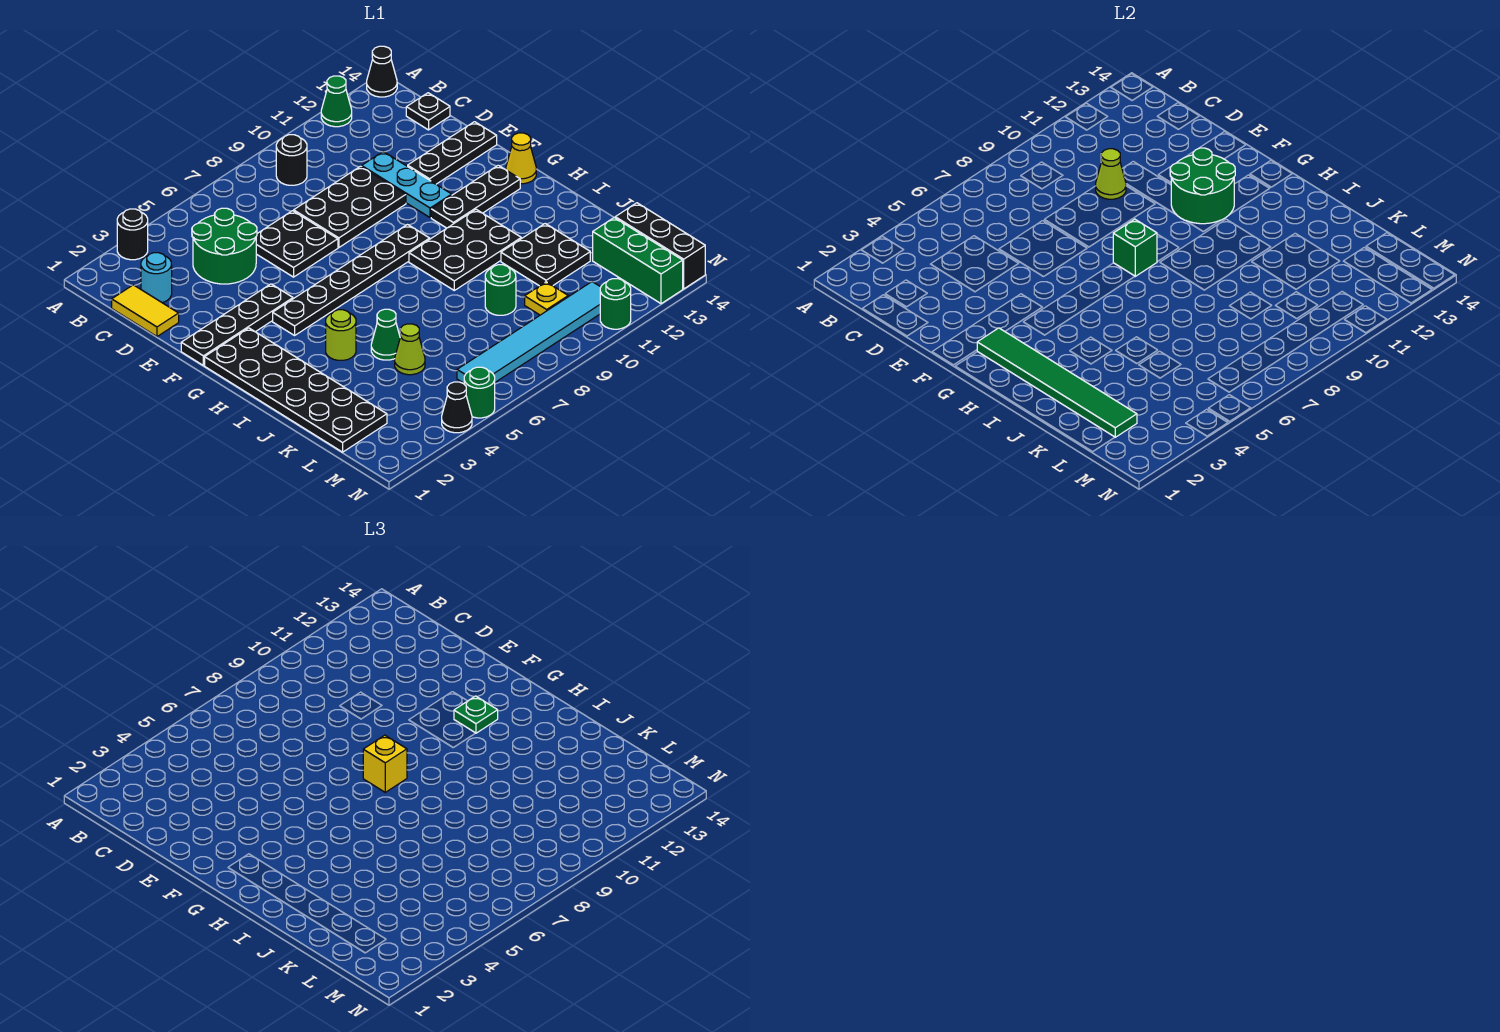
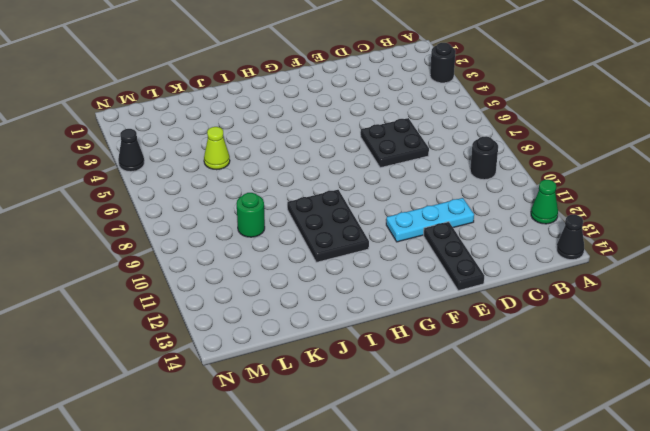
none -> yellow tile C1:D1 level 1
none -> cyan round brick C2 level 1
none -> green round brick C4:D5 level 1
none -> black plate C14 level 1

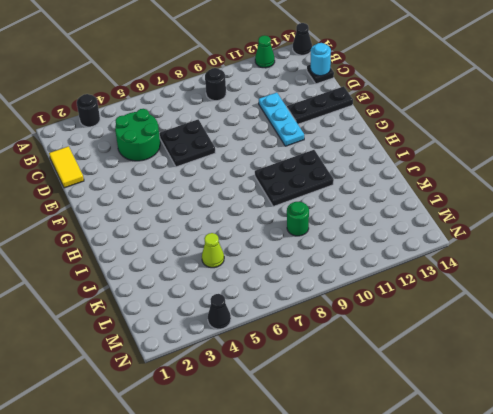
cyan round brick C14 level 2 -> cyan round brick C2 level 1
none -> black plate D8:E10 level 1
none -> black plate F1:F4 level 1
none -> black plate G1:L2 level 1
none -> black plate G4:G9 level 1

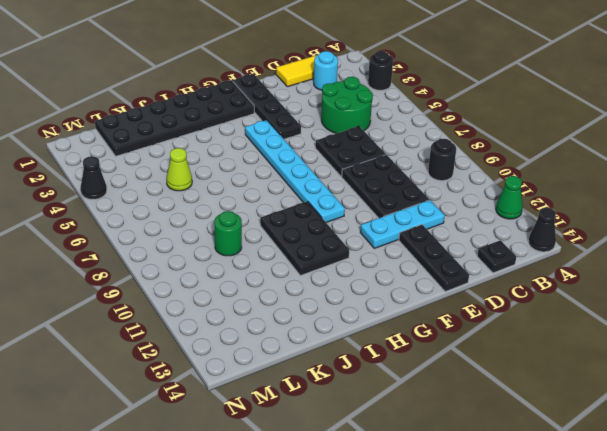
cyan plate G4:G9 level 1 -> black plate G4:G9 level 1
none -> black plate G11:G13 level 1
none -> yellow cone G14 level 1
none -> lime round brick I4 level 1
none -> green cone J5 level 1

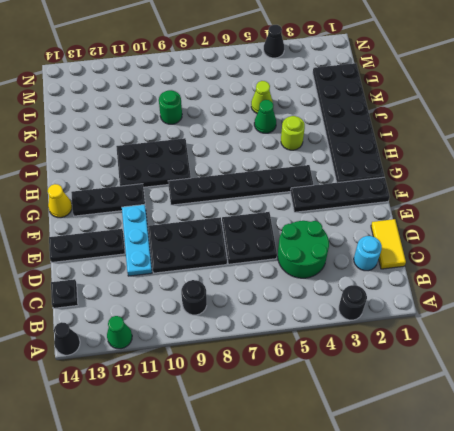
none -> black plate J11:K12 level 1
none -> yellow plate L10 level 1
none -> green brick L13:N13 level 1
none -> black brick L14:N14 level 1

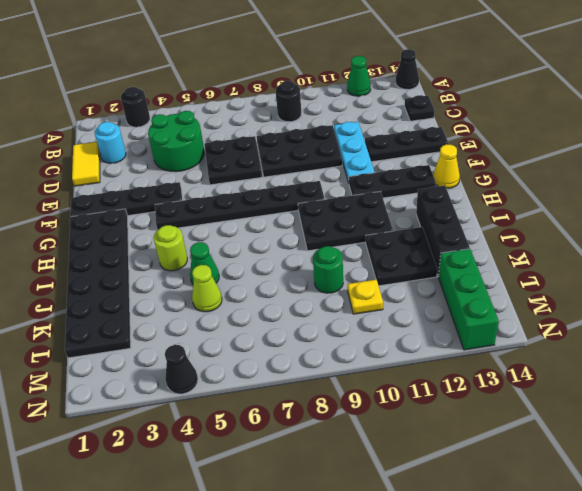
black brick I13:K13 level 1 -> black brick L14:N14 level 1
none -> cyan tile M6:M11 level 1
none -> green round brick N5 level 1
none -> green round brick N11 level 1
none -> lime cone D10 level 2

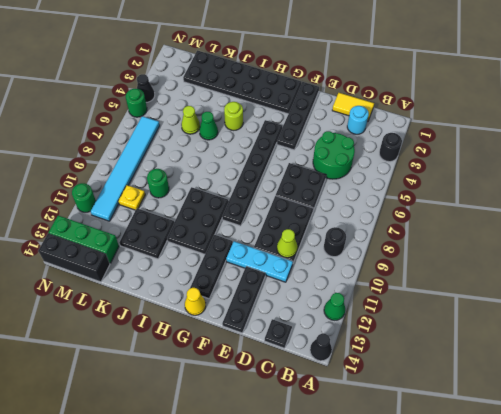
none -> green round brick F11:G12 level 2
none -> green tile G2:L2 level 2
none -> green brick G8 level 2
none -> yellow brick G8 level 3

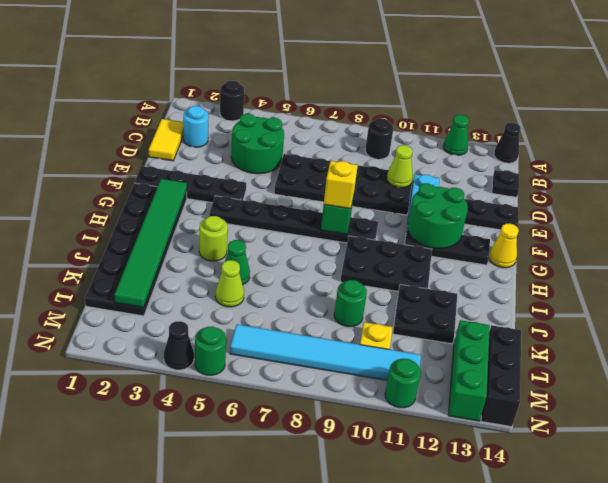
none -> green plate G12 level 3

